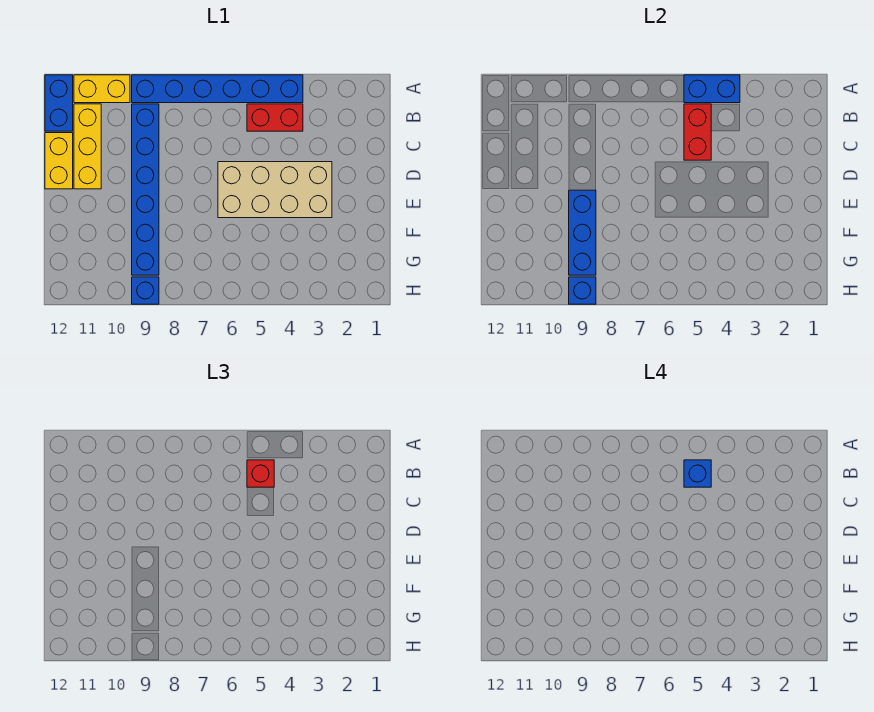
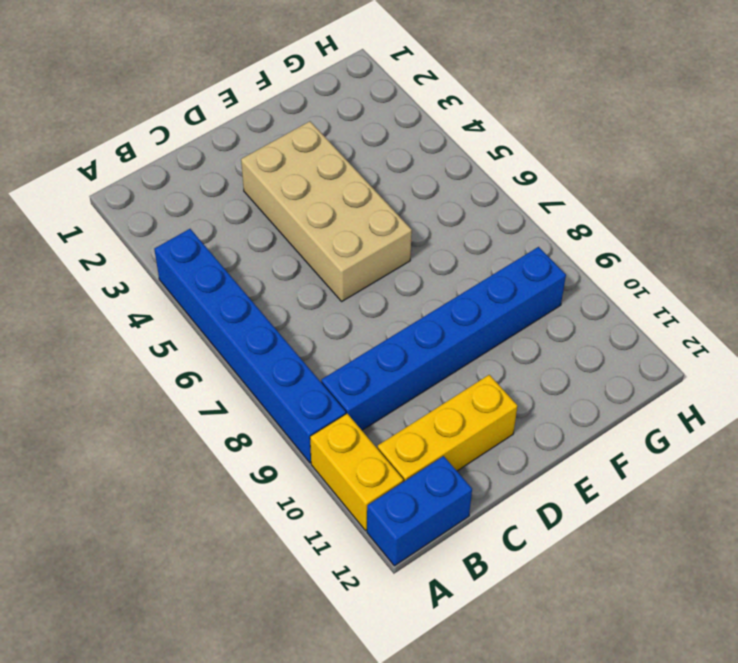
none -> red brick B4:B5 level 1
none -> yellow brick C12:D12 level 1
none -> blue brick H9 level 1

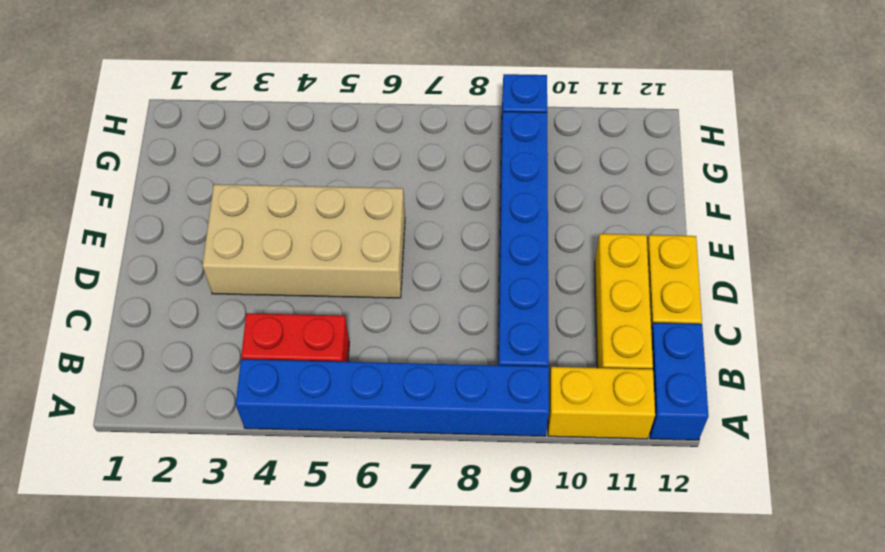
none -> blue brick A4:A5 level 2
none -> red brick B5:C5 level 2
none -> blue brick E9:G9 level 2

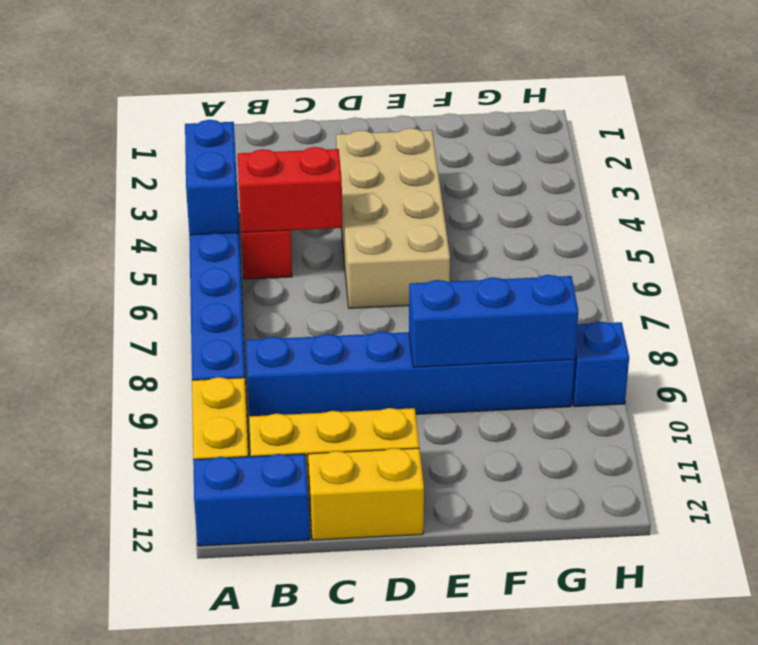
none -> blue brick H9 level 2
none -> red brick B5 level 3
none -> blue brick B5 level 4

